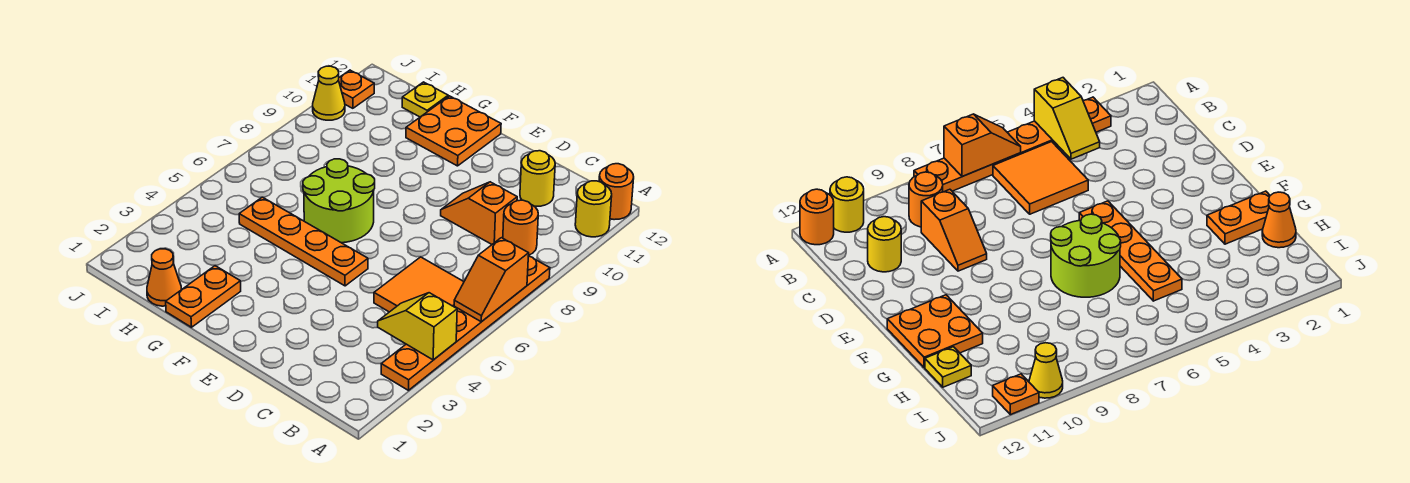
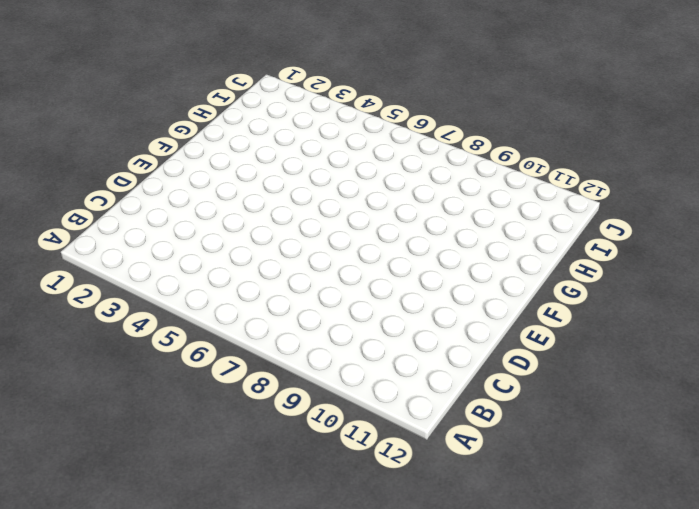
none -> orange plate A3:A8 level 1
none -> yellow round brick A11 level 1
none -> orange round brick A12 level 1

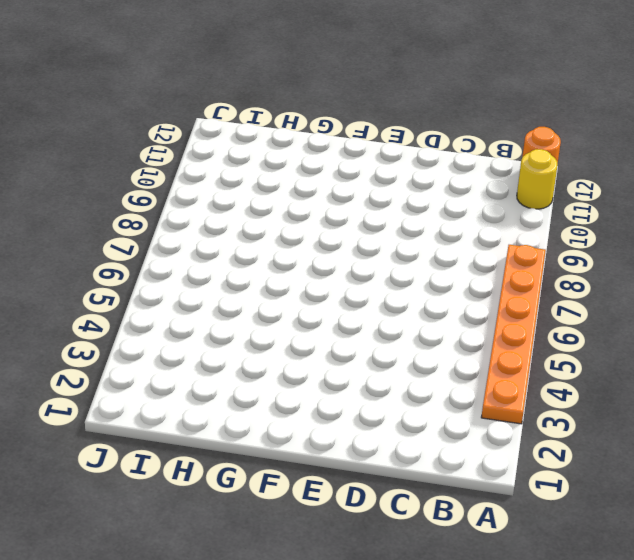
none -> orange tile B5:C6 level 1
none -> orange round brick B9 level 1
none -> orange slope C9:D9 level 1 top C

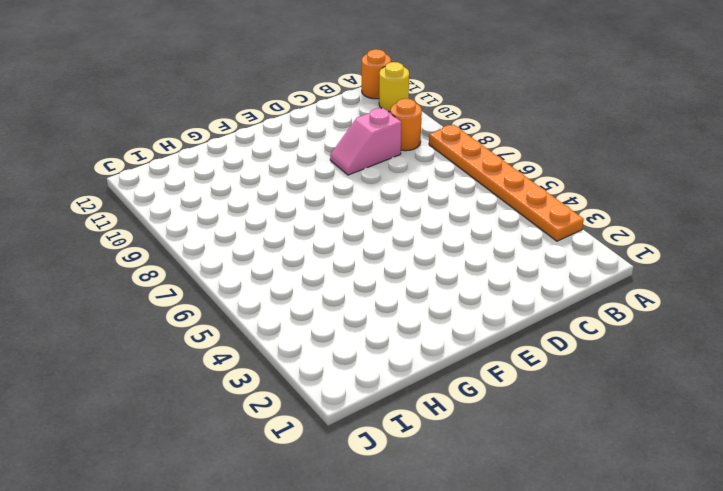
pink slope C9:D9 level 1 top C -> orange slope C9:D9 level 1 top C
none -> orange tile B5:C6 level 1
none -> yellow round brick C11 level 1
none -> orange plate E5:H5 level 1

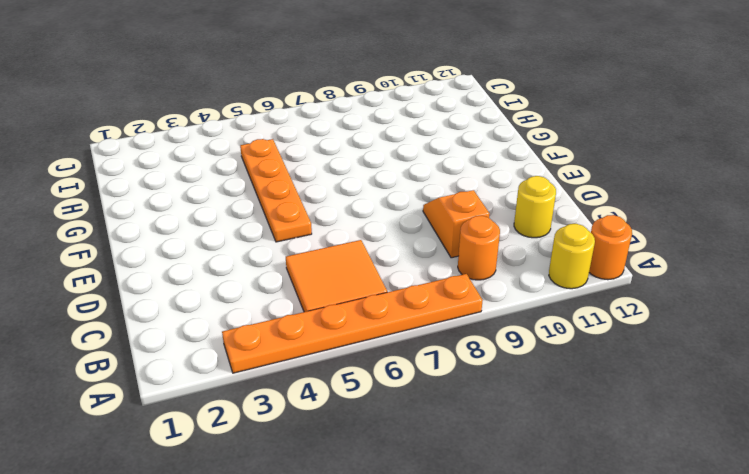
none -> lime round brick F6:G7 level 1
none -> orange plate F11:G12 level 1
none -> orange plate G1:G2 level 1

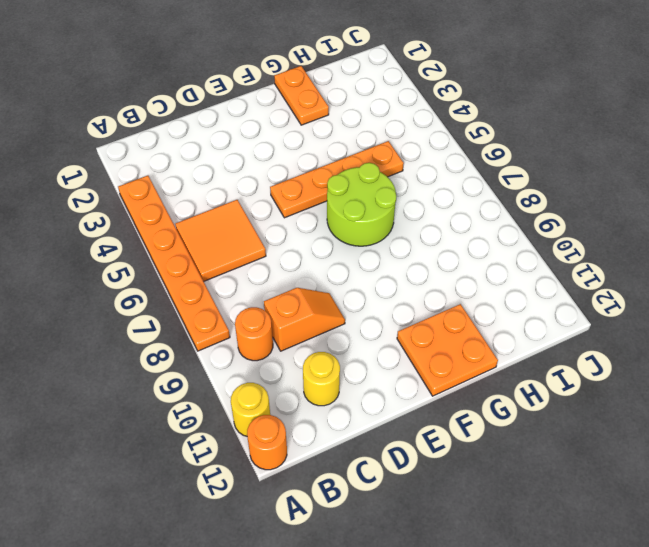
none -> orange cone H1 level 1
none -> yellow plate H12 level 1
none -> yellow cone J10 level 1

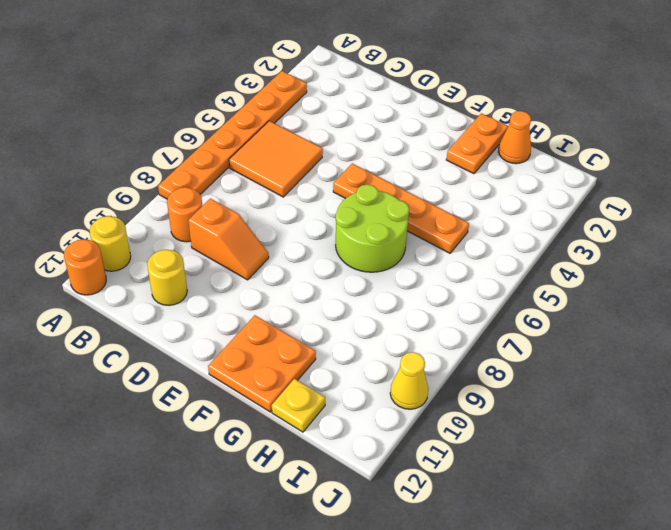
none -> orange plate J11 level 1
none -> yellow slope A4:B4 level 2 top A
none -> orange slope A6:A7 level 2 top 7

